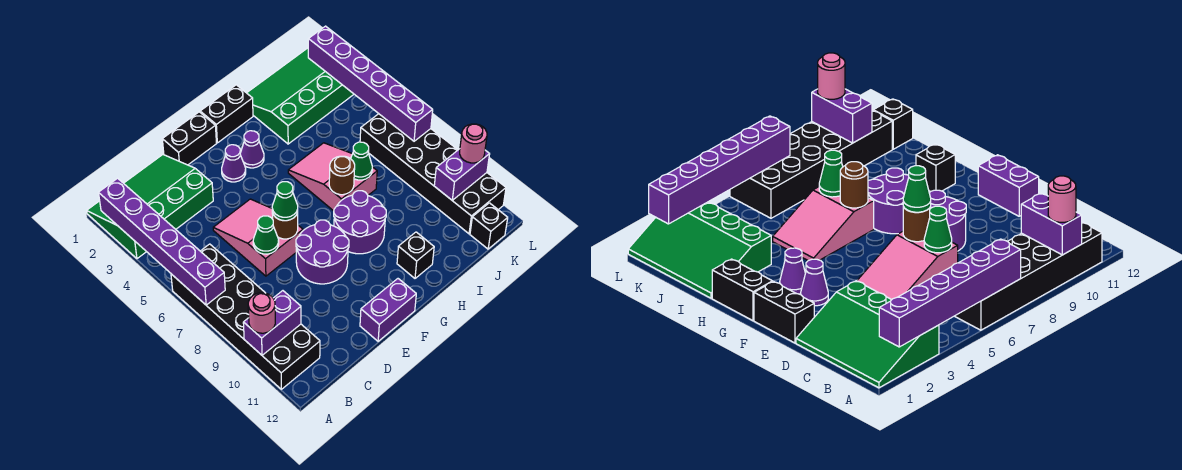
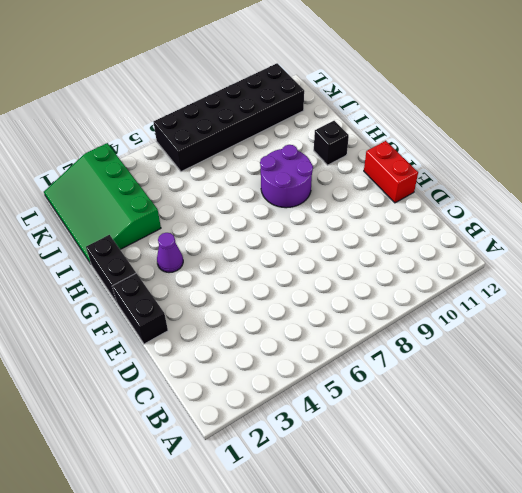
red brick E12:F12 level 1 -> purple brick E12:F12 level 1
none -> green slope A1:D3 level 1 top 3
none -> black brick A6:B11 level 1
none -> pink slope D5:E7 level 1 top 7

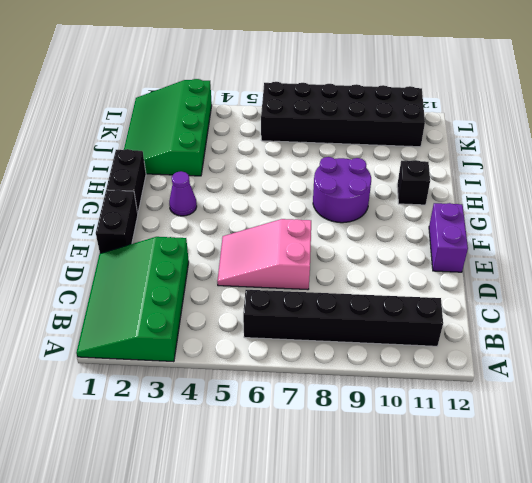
black brick B6:B11 level 1 -> black brick A6:B11 level 1
none -> purple round brick E8:F9 level 1
none -> purple cone F3 level 1
none -> pink slope H5:I7 level 1 top 7

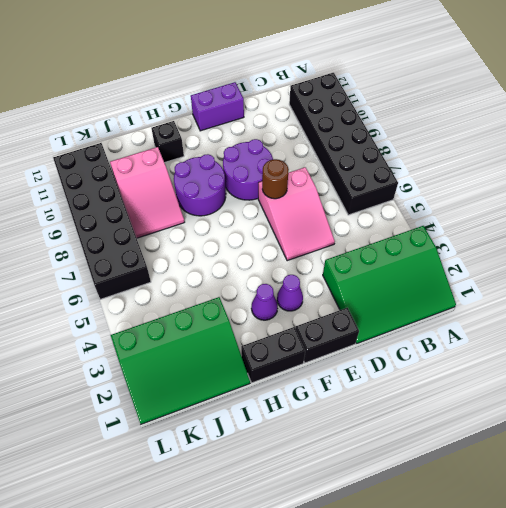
pink slope I8:J10 level 1 top 10 -> pink slope H5:I7 level 1 top 7
none -> black brick K12 level 1
none -> purple brick A2:A7 level 2
none -> purple brick A10:B10 level 2

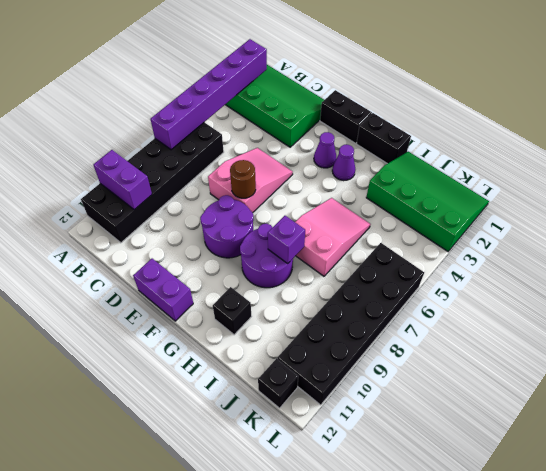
purple brick H8 level 2 -> none
none -> green cone D7 level 2
none -> brown round brick H7 level 2
none -> green cone I7 level 2

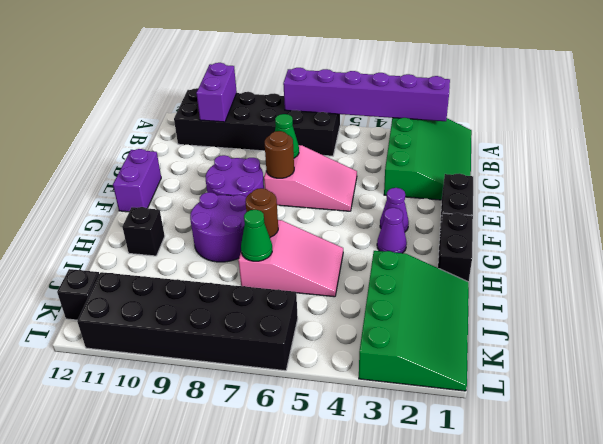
none -> purple brick K10:L10 level 2
none -> purple brick L2:L7 level 2
none -> pink round brick A10 level 3

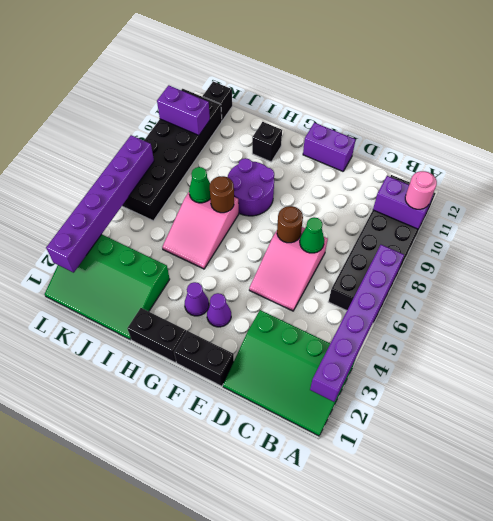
none -> purple round brick E8:F9 level 1
none -> green cone E7 level 3
none -> pink round brick L10 level 3

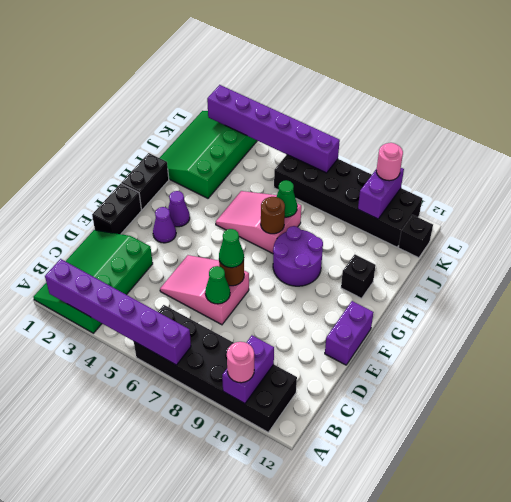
none -> purple round brick E8:F9 level 1

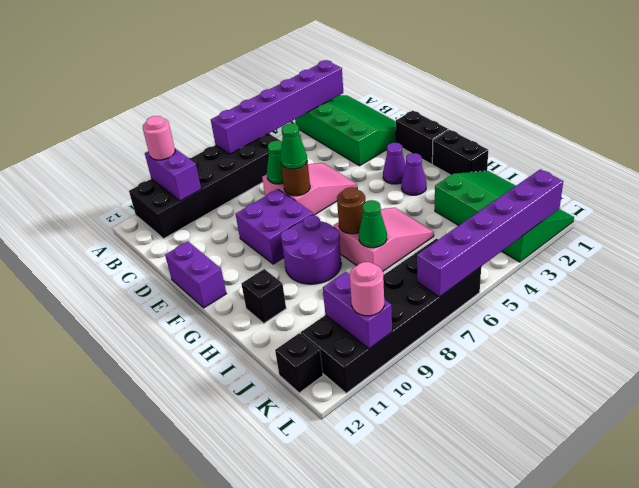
purple brick E8:F9 level 1 -> purple round brick E8:F9 level 1

